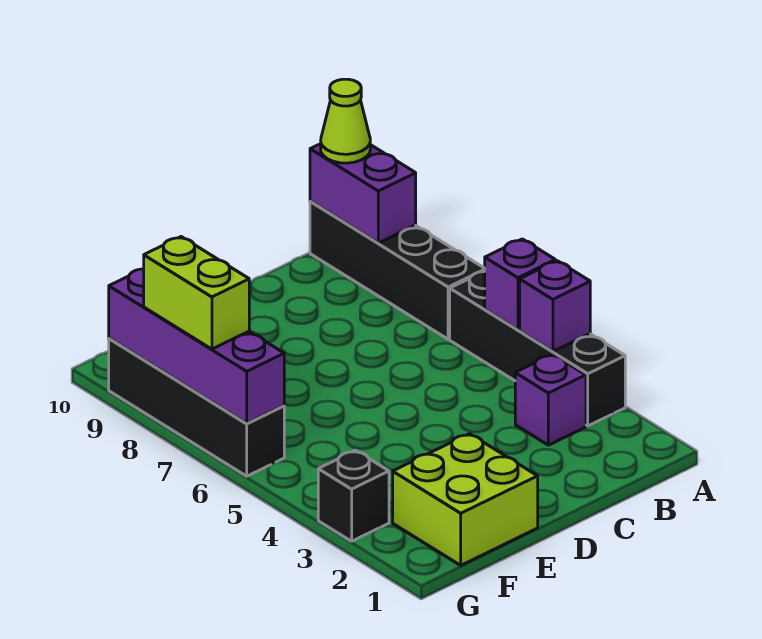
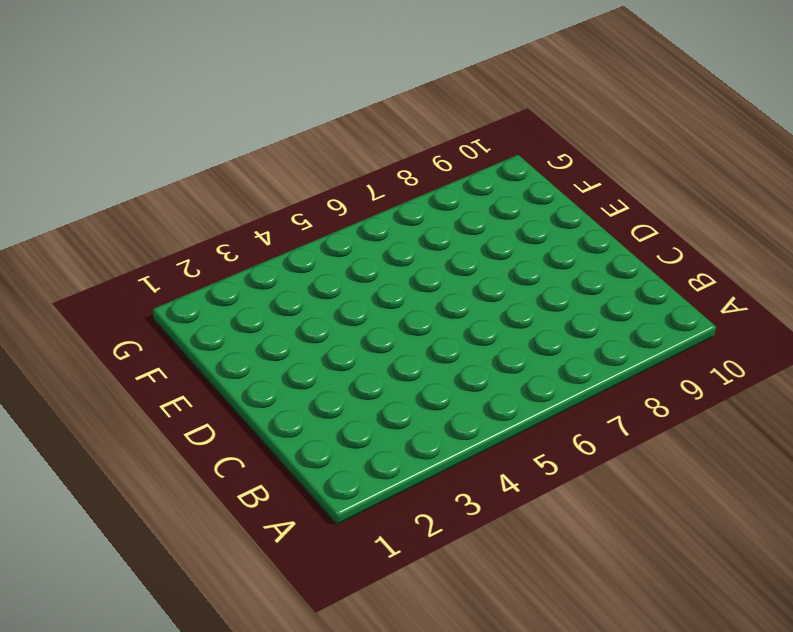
none -> black brick A3:A6 level 1
none -> black brick A7:A10 level 1
none -> purple brick B3 level 1

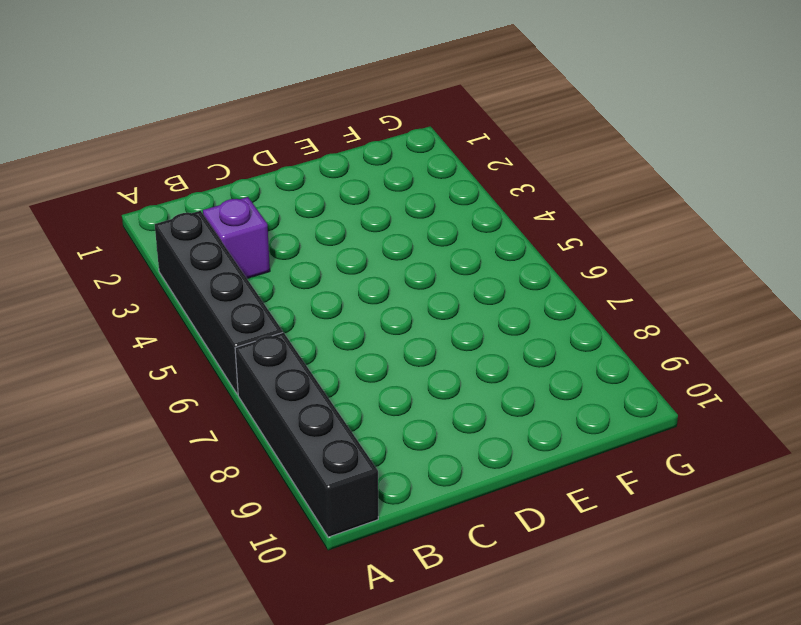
none -> lime brick E1:F2 level 1
none -> black brick G3 level 1
none -> black brick G6:G9 level 1

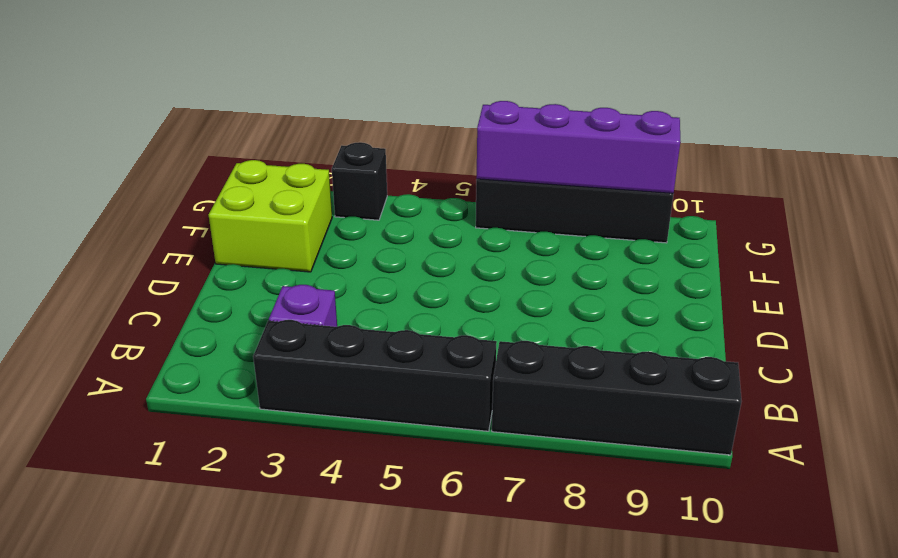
none -> purple brick A4 level 2
none -> purple brick A5 level 2
none -> purple brick A9:A10 level 2

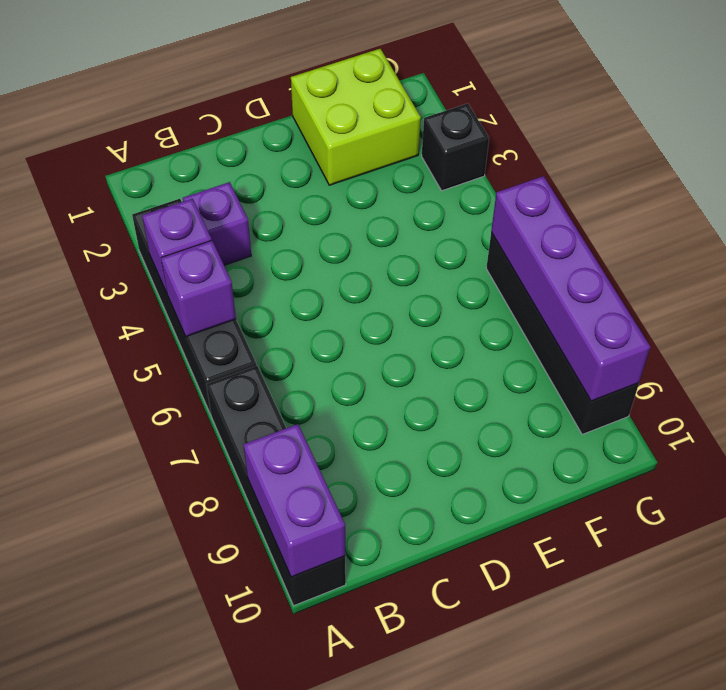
none -> lime cone A10 level 3
none -> lime brick G7:G8 level 3

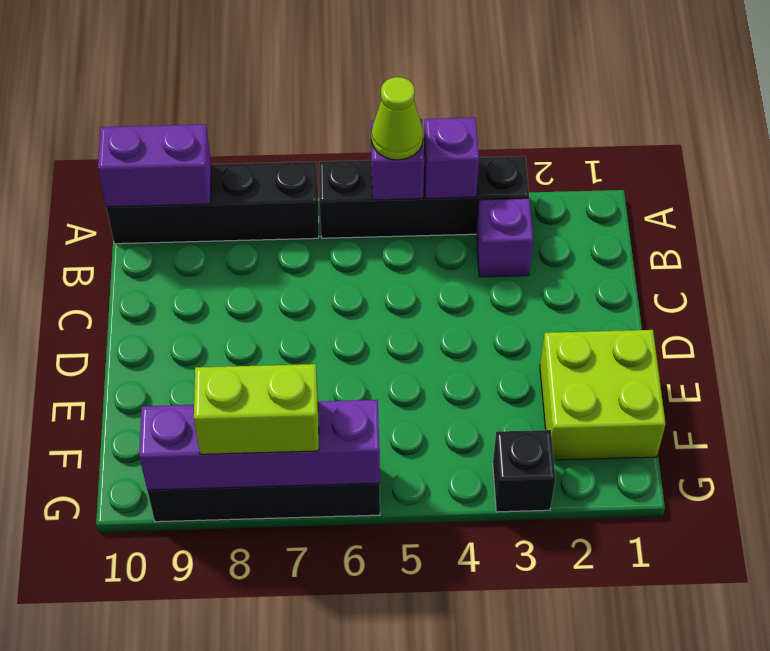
lime cone A5 level 3 -> lime cone A10 level 3

